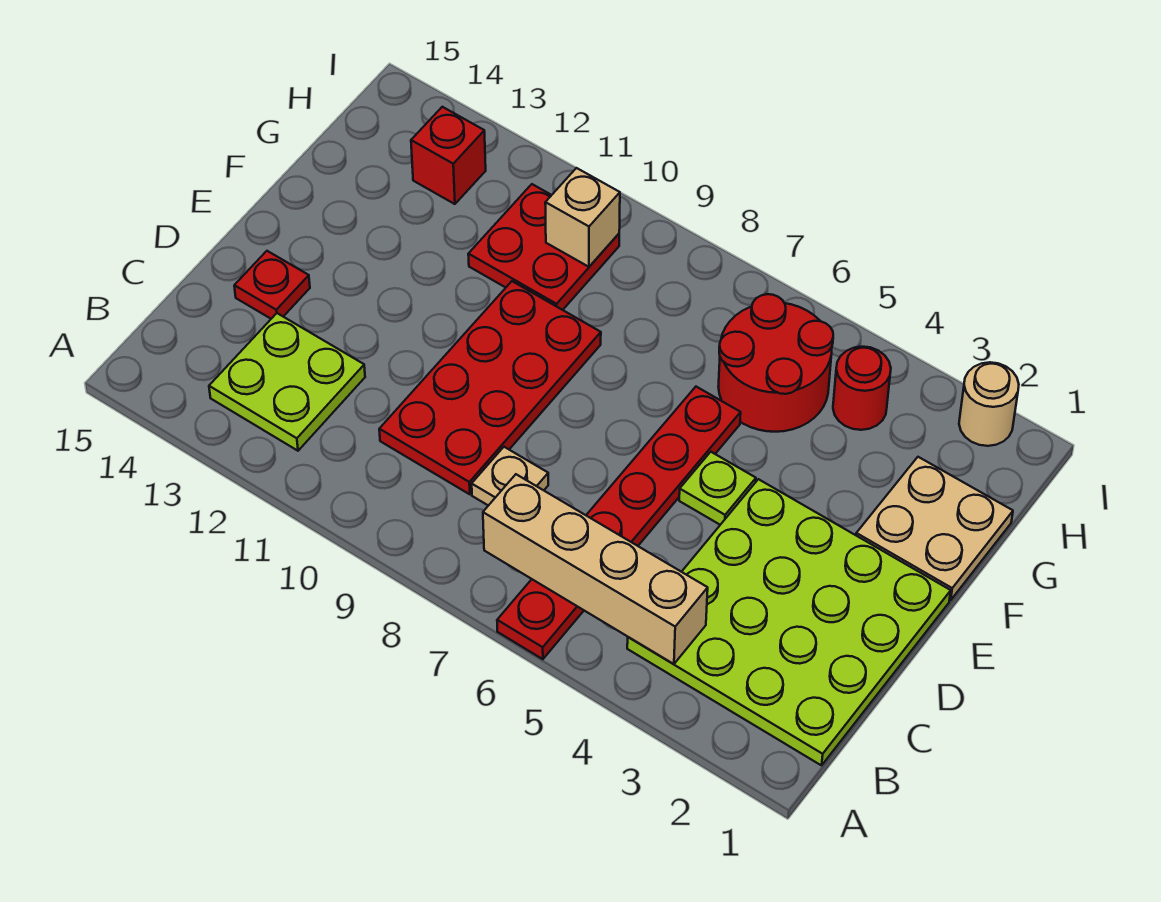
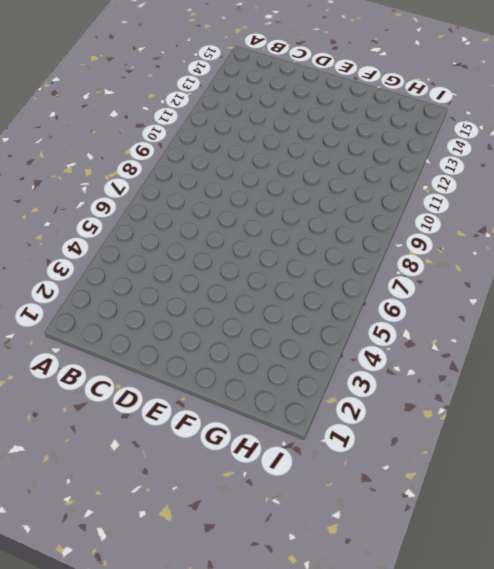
none -> red plate A6:F6 level 1
none -> lime plate B1:E4 level 1
none -> lime plate B12:C13 level 1

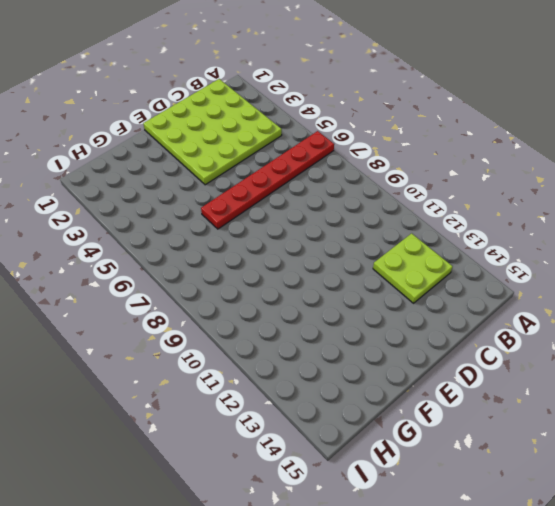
none -> tan plate C8 level 1
none -> red plate C9:F10 level 1
none -> red plate D14 level 1

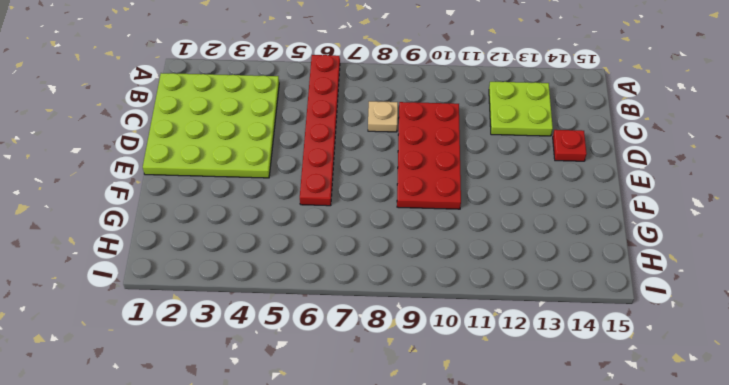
none -> lime plate E5 level 1
none -> tan plate F1:G2 level 1
none -> red round brick G5:H6 level 1

